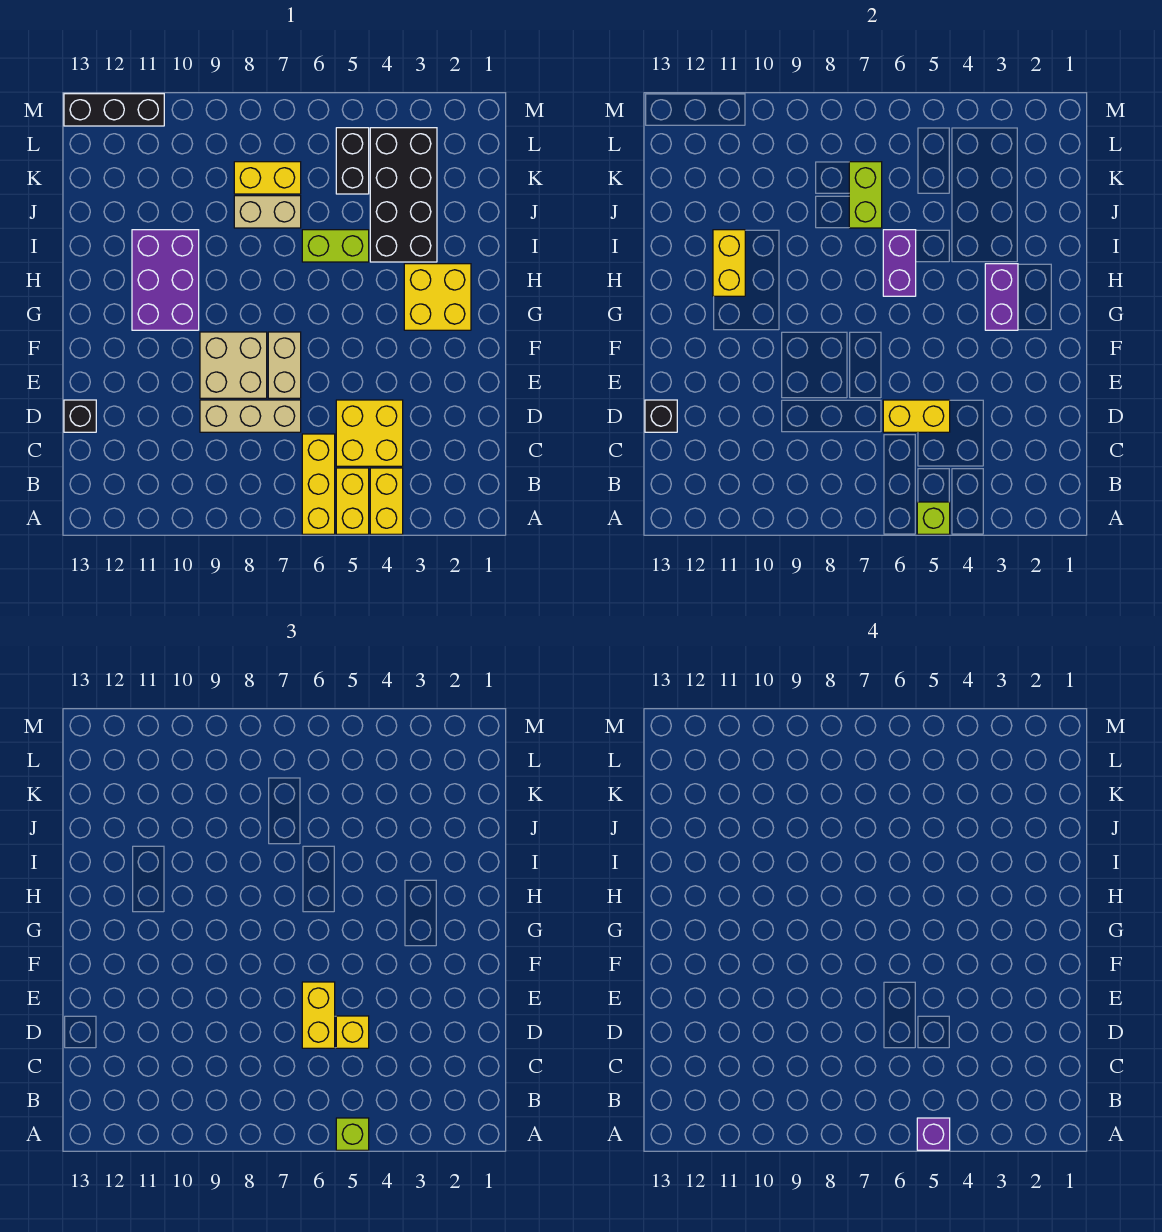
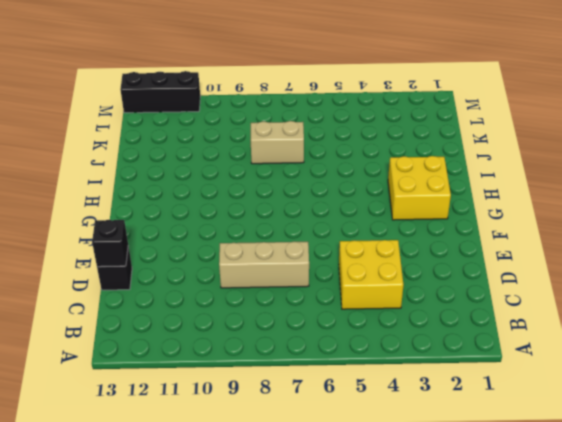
none -> yellow brick A4:B4 level 1
none -> yellow brick A5:B5 level 1
none -> yellow brick A6:C6 level 1

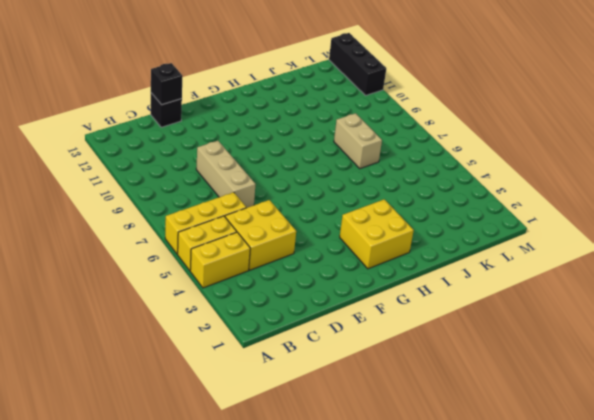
none -> tan brick E7:F7 level 1
none -> tan brick E8:F9 level 1
none -> purple brick G10:I11 level 1

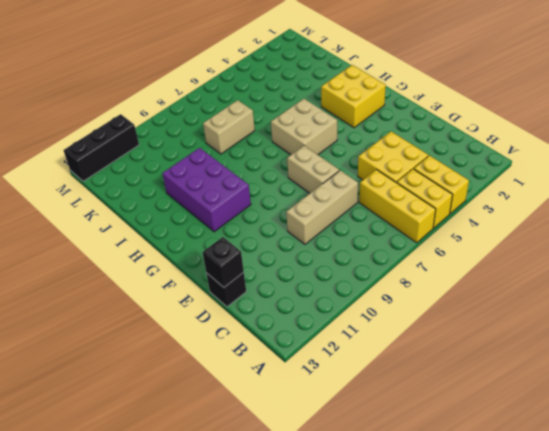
tan brick G5:H6 level 1 -> tan brick E8:F9 level 1
none -> black brick I3:L4 level 1
none -> lime brick I5:I6 level 1
none -> black brick K5:L5 level 1

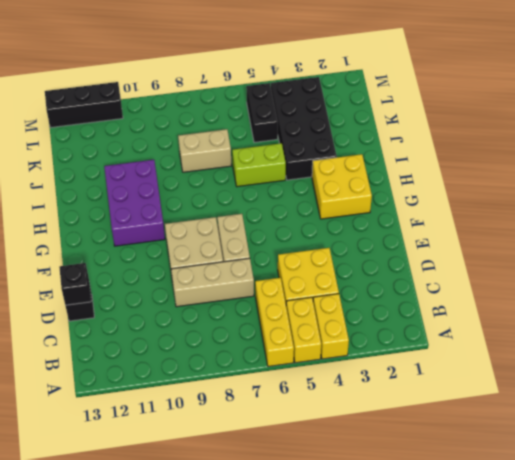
none -> yellow brick K7:K8 level 1
none -> lime brick A5 level 2
none -> yellow brick D5:D6 level 2

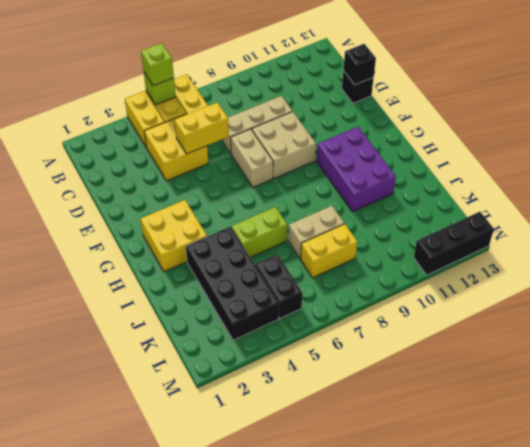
none -> purple brick G3:H3 level 2
none -> purple brick H6:I6 level 2
none -> yellow brick H11:I11 level 2

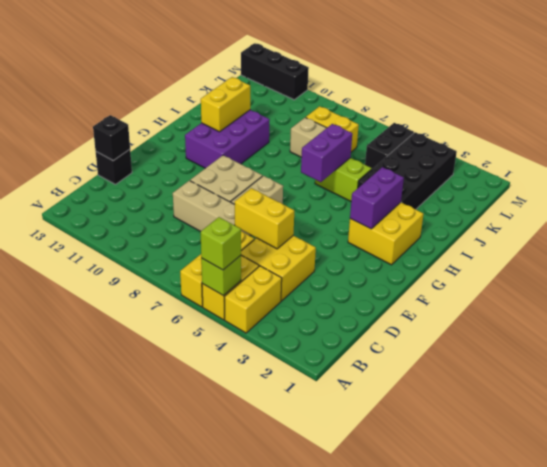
none -> lime brick J7:K7 level 2
none -> yellow brick D5 level 3
none -> yellow brick D6:E6 level 3

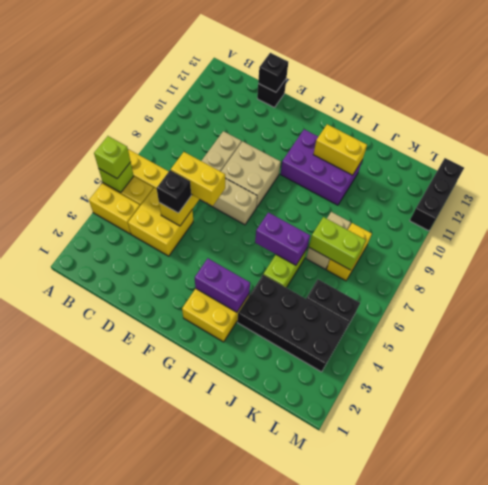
black brick D5 level 3 -> yellow brick D5 level 3
none -> purple brick A5 level 4

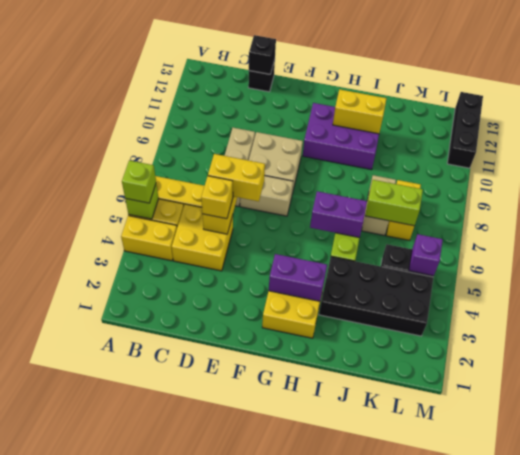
purple brick L5 level 2 -> purple brick A5 level 4

